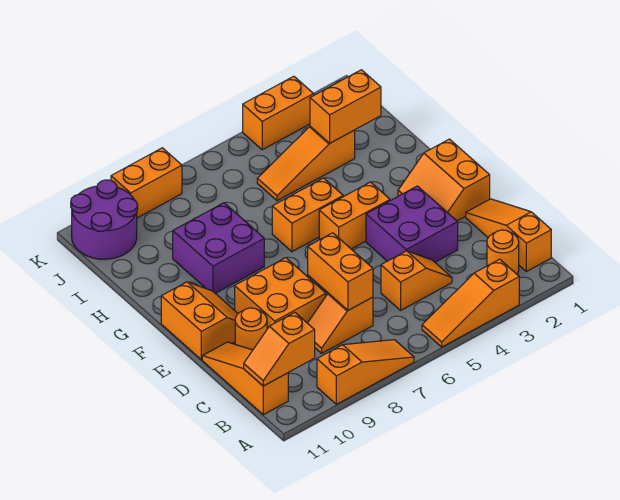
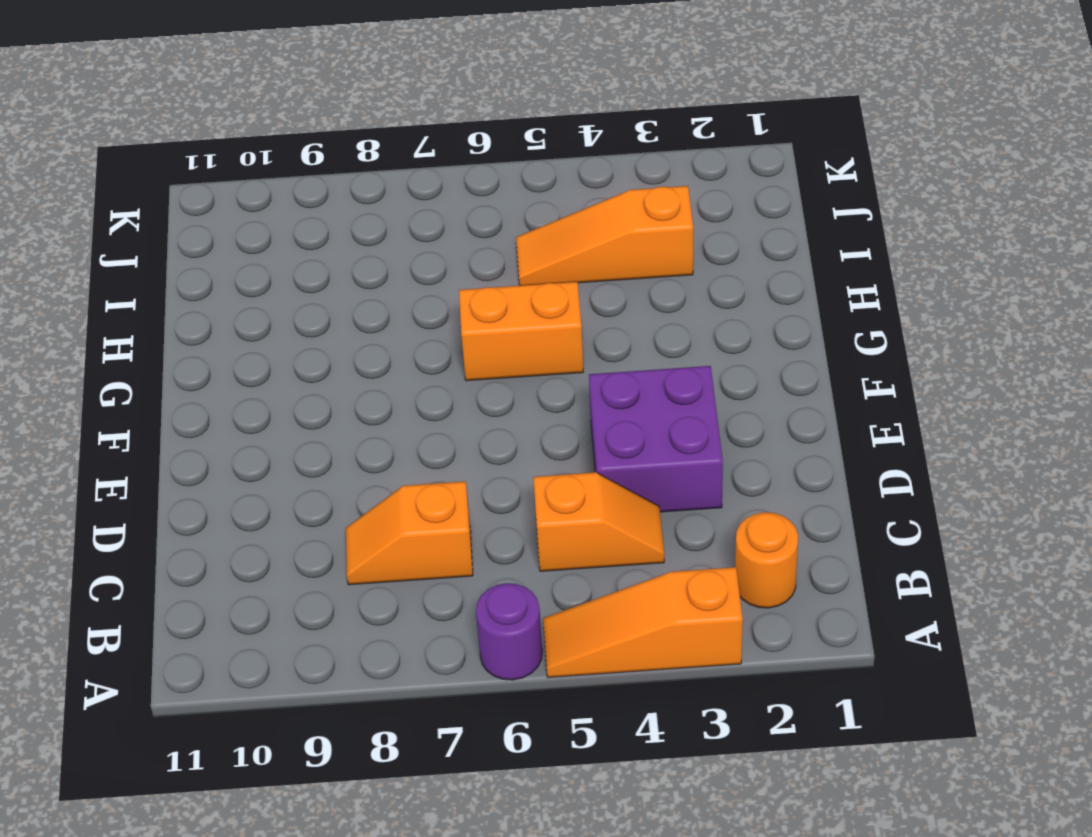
purple round brick A6 level 1 -> none
none -> orange slope A7:A9 level 1 top 9
none -> orange slope B1:D1 level 1 top B
none -> orange slope B11:D11 level 1 top B

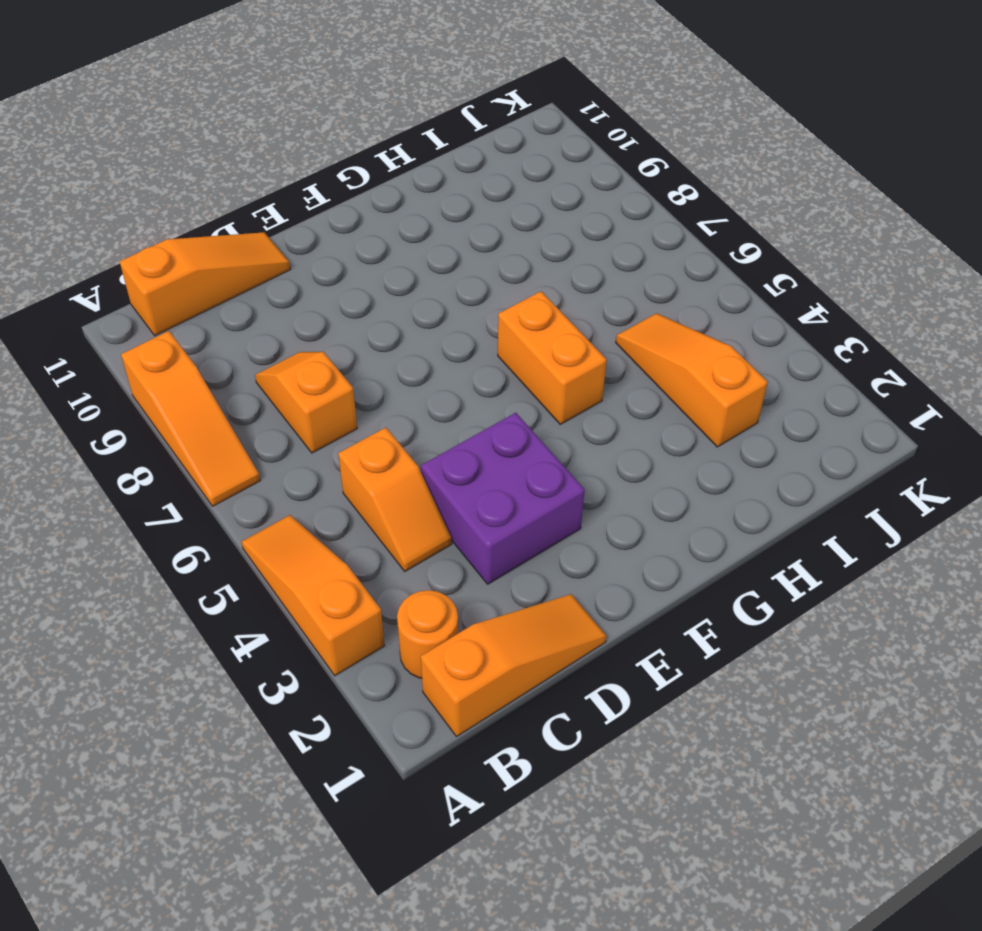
none -> orange brick D8:E9 level 1
none -> orange round brick D10 level 1
none -> orange slope E1:F2 level 1 top 1

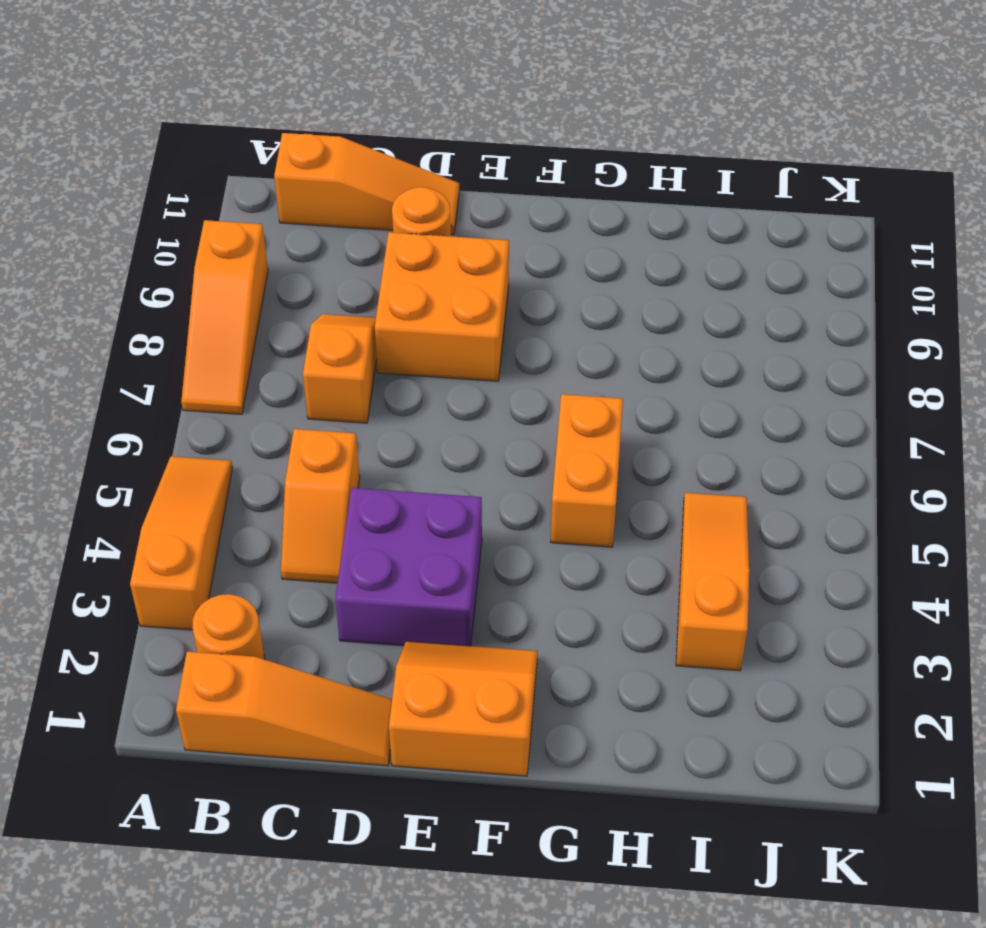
none -> orange slope E10:F11 level 1 top 11
none -> orange brick F4:F5 level 1
none -> purple brick G8:H9 level 1

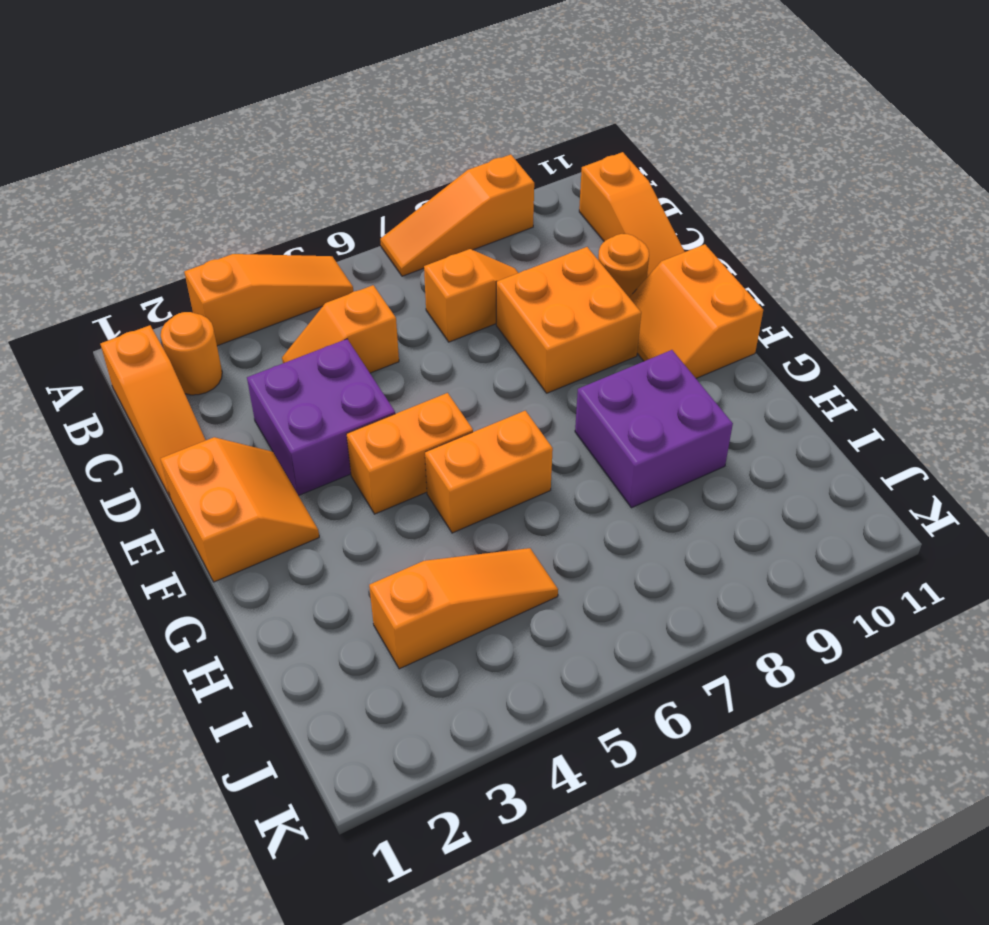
none -> purple round brick J10:K11 level 1
none -> orange brick K3:K4 level 1
none -> orange brick K8:K9 level 1

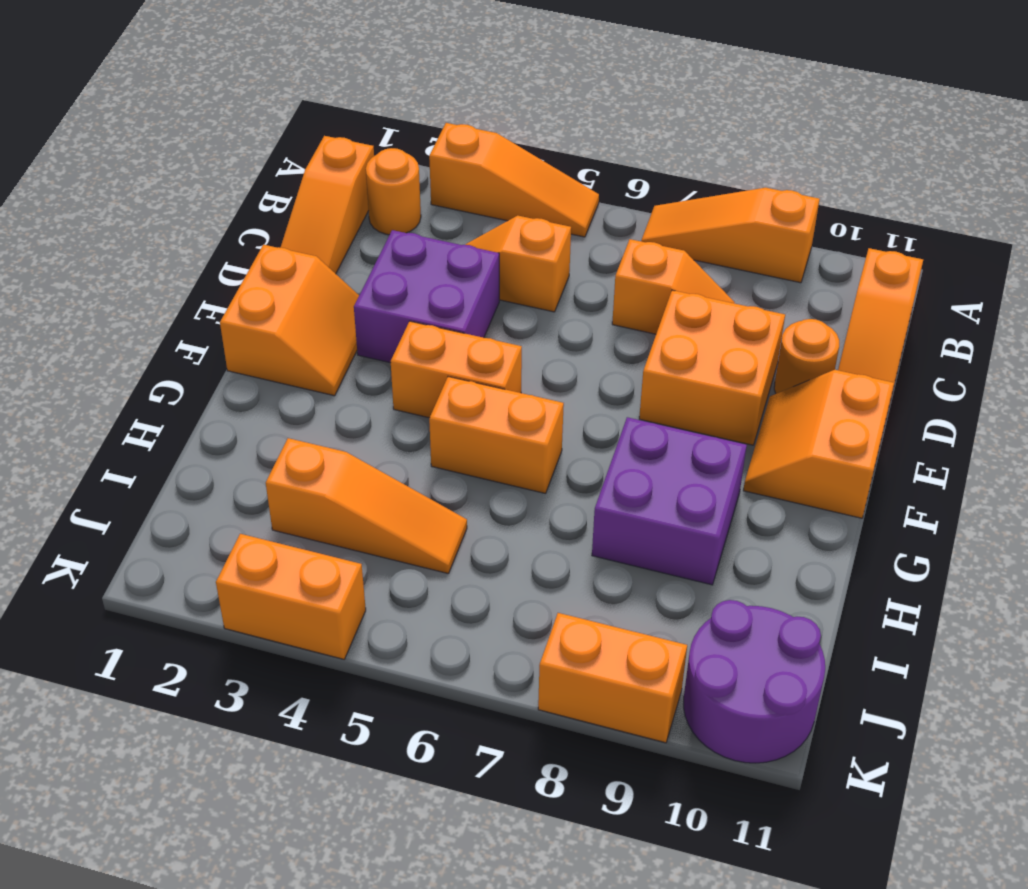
none -> orange slope B10:B11 level 2 top 10
none -> orange brick C7:D7 level 2
none -> orange brick I2:I3 level 2

